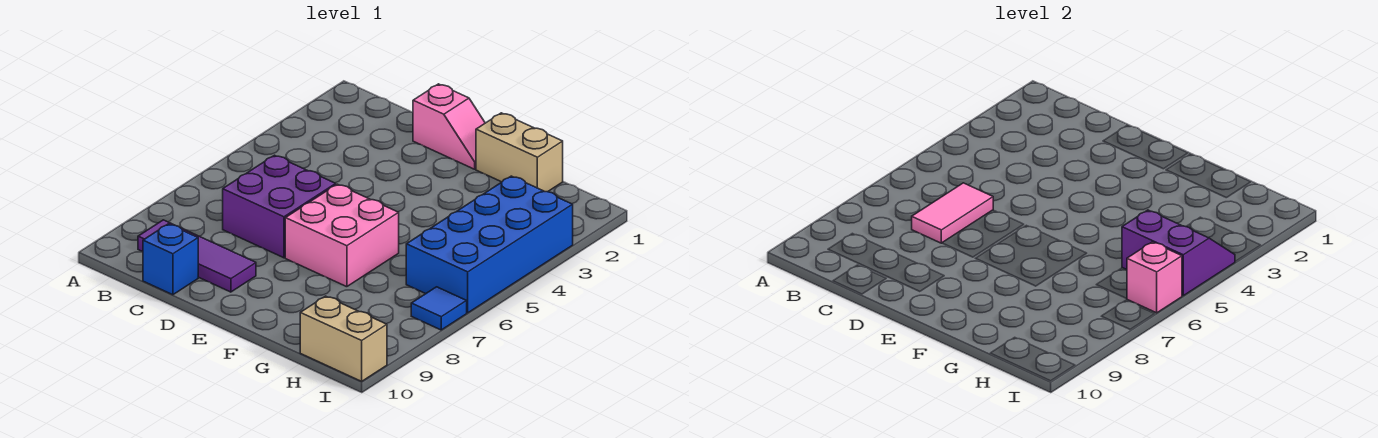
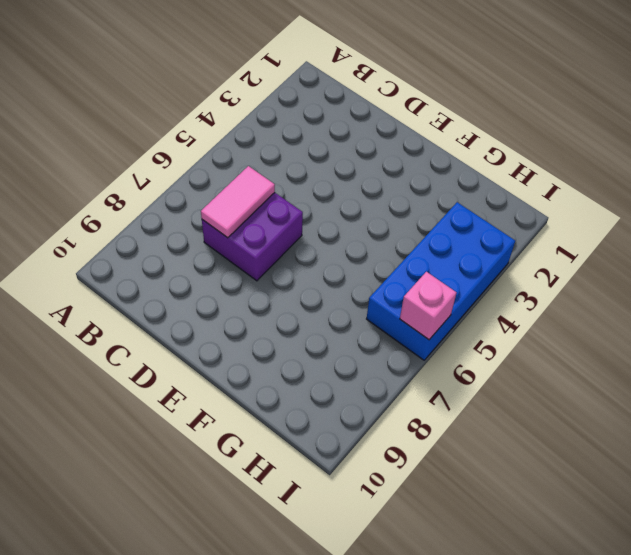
none -> purple tile B9:D9 level 1
none -> blue brick C10 level 1
none -> pink slope D1:E1 level 1 top D

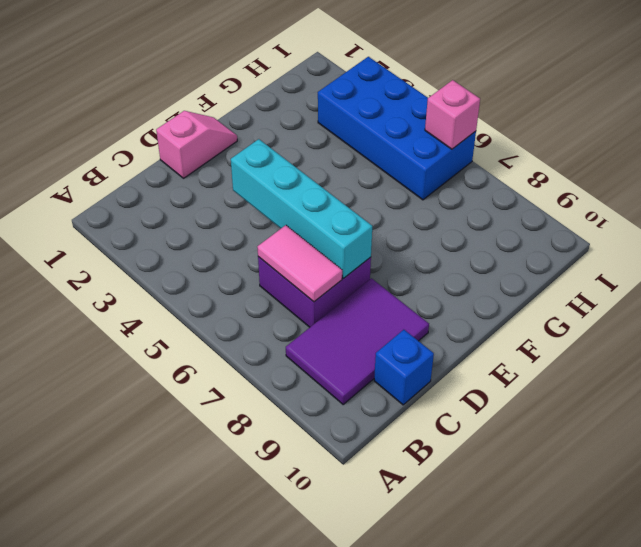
purple tile B8:D9 level 1 -> purple tile B9:D9 level 1
cyan brick D4:D7 level 2 -> none
none -> pink brick E6:F7 level 1
none -> tan brick F1:G1 level 1
none -> tan brick H10:I10 level 1

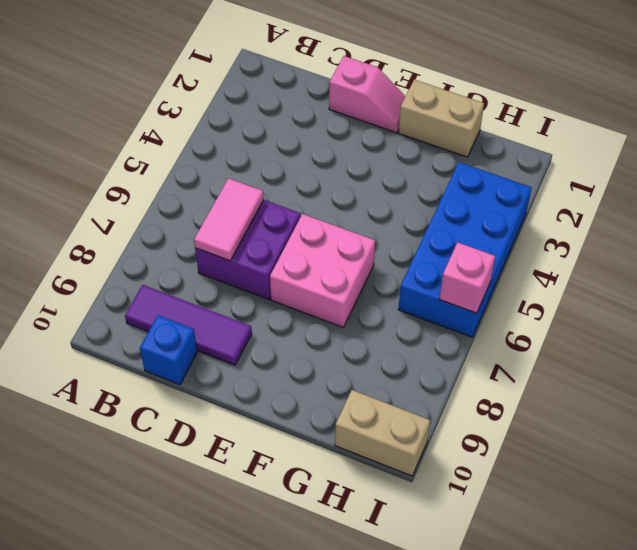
none -> blue tile I7 level 1
none -> purple slope H4:I5 level 2 top 5

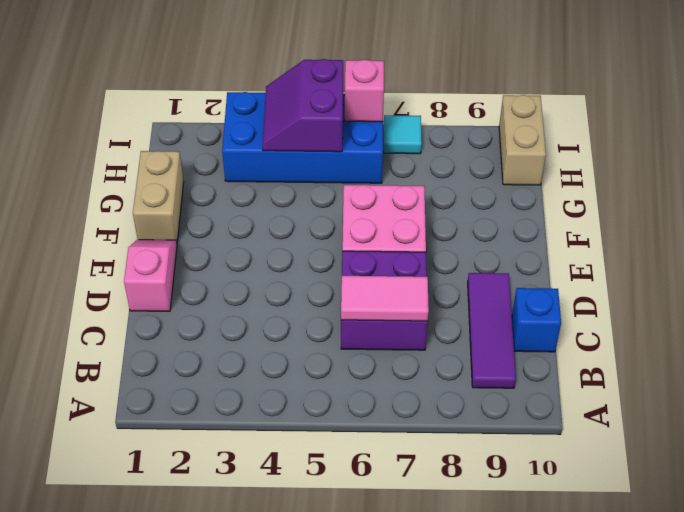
cyan tile I7 level 1 -> blue tile I7 level 1

